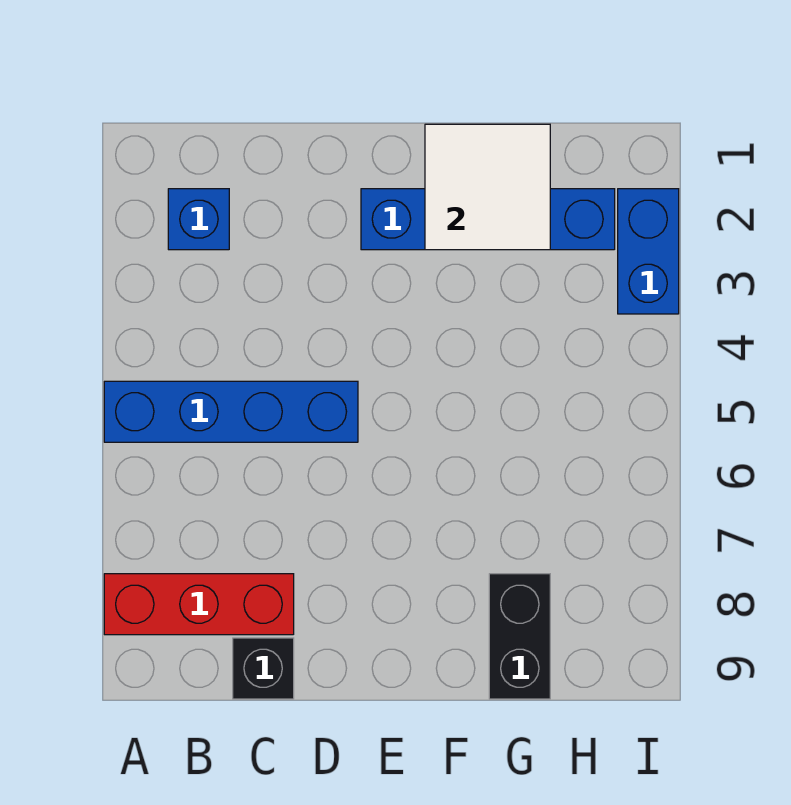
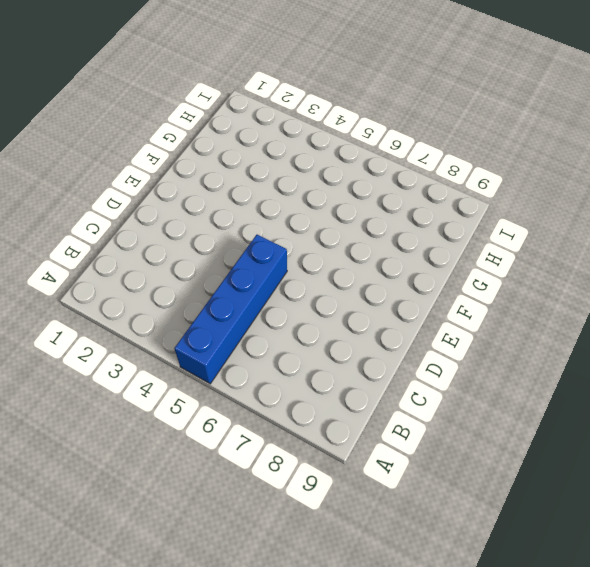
none -> red brick A8:C8 level 1
none -> blue brick B2 level 1

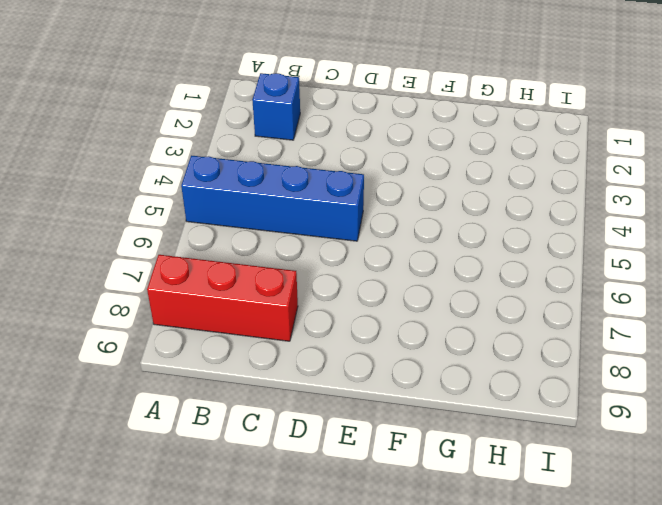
none -> black brick C9 level 1
none -> blue brick E2:H2 level 1

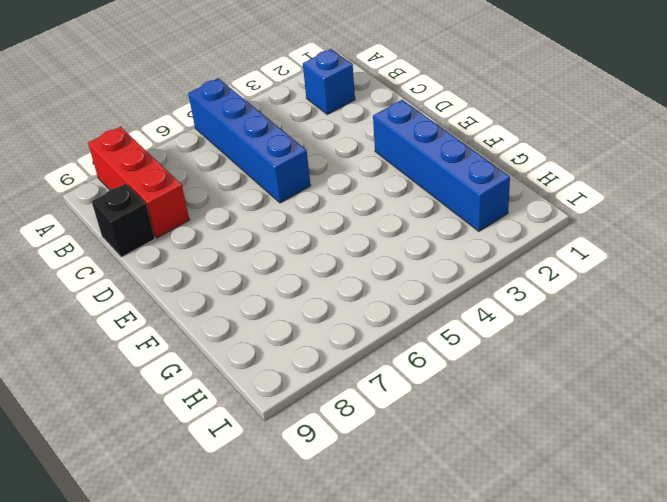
none -> black brick G8:G9 level 1
none -> blue brick I2:I3 level 1

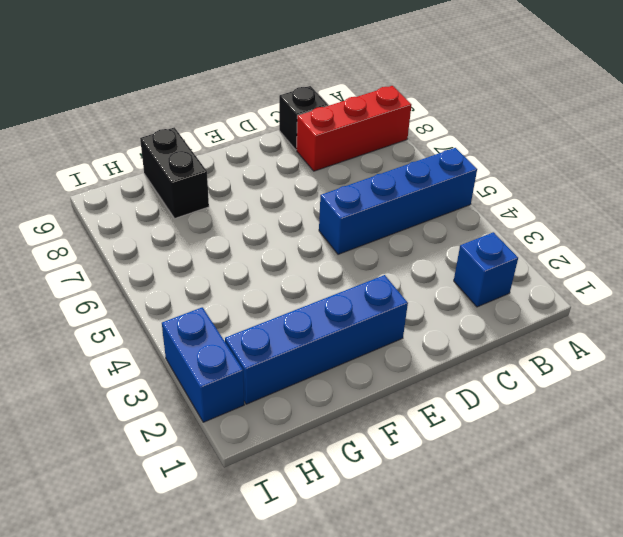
none -> white tile F1:G2 level 2

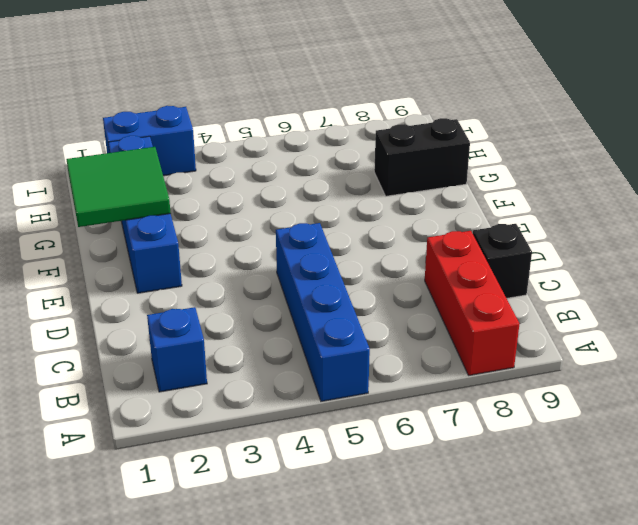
green tile F1:G2 level 2 -> white tile F1:G2 level 2

